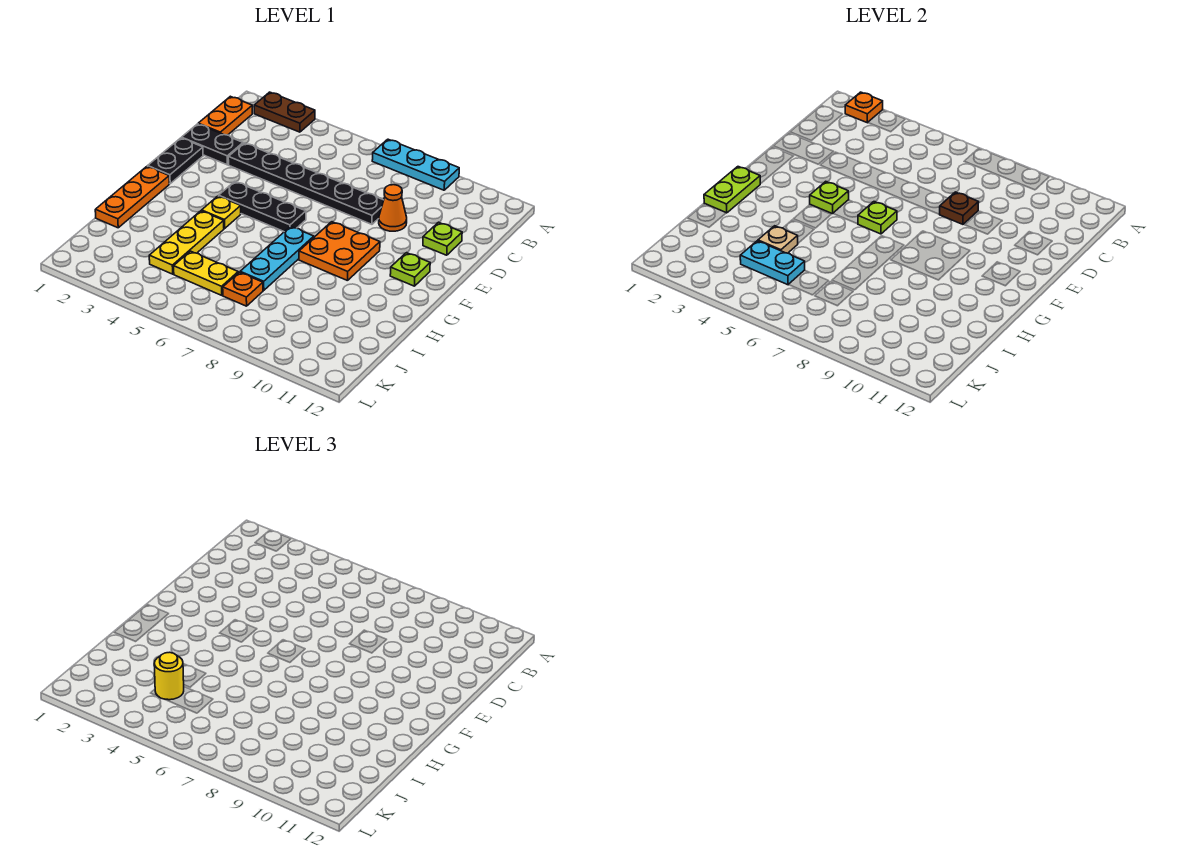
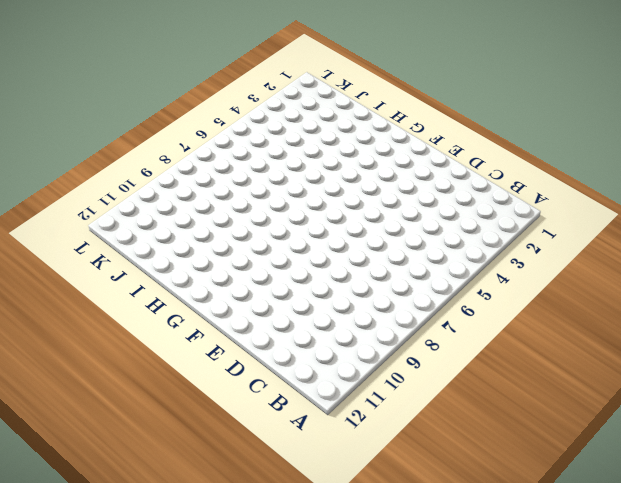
none -> brown plate A2:A3 level 1
none -> cyan plate A7:A9 level 1
none -> orange plate B1:C1 level 1

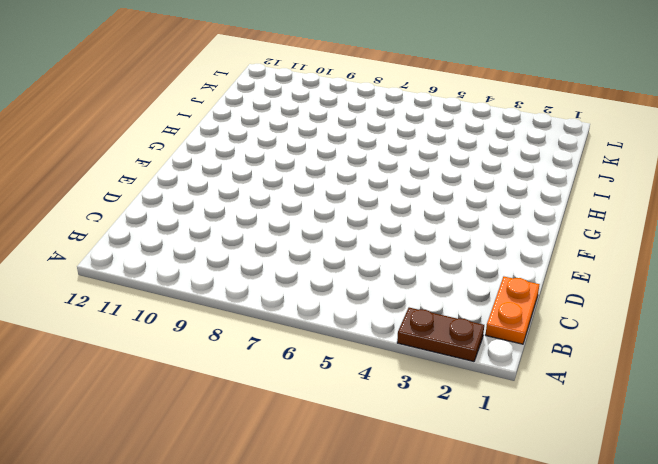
none -> cyan plate A7:A9 level 1
none -> black plate D1:D2 level 1
none -> black plate D3:D8 level 1

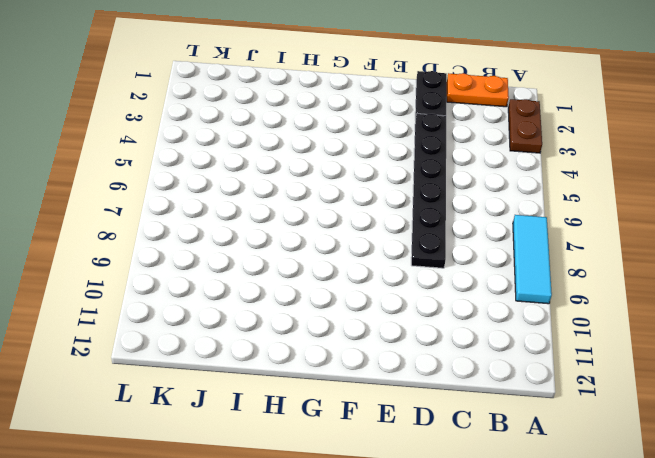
cyan tile A7:A9 level 1 -> cyan plate A7:A9 level 1
none -> orange cone D9 level 1
none -> lime plate D11 level 1
none -> black plate E1:F1 level 1

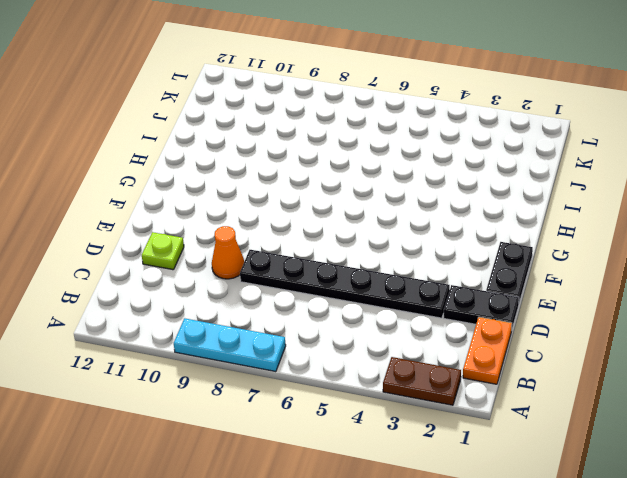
none -> black plate F4:F6 level 1
none -> orange plate F8:G9 level 1
none -> lime plate F11 level 1

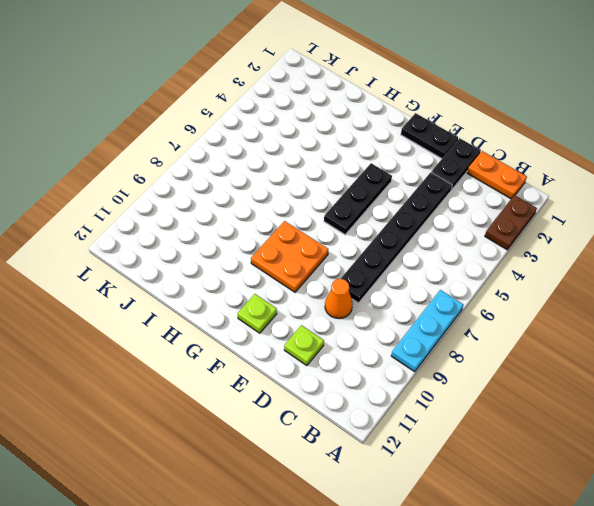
none -> orange plate G1:I1 level 1
none -> yellow plate G4 level 1
none -> cyan plate G7:I7 level 1

